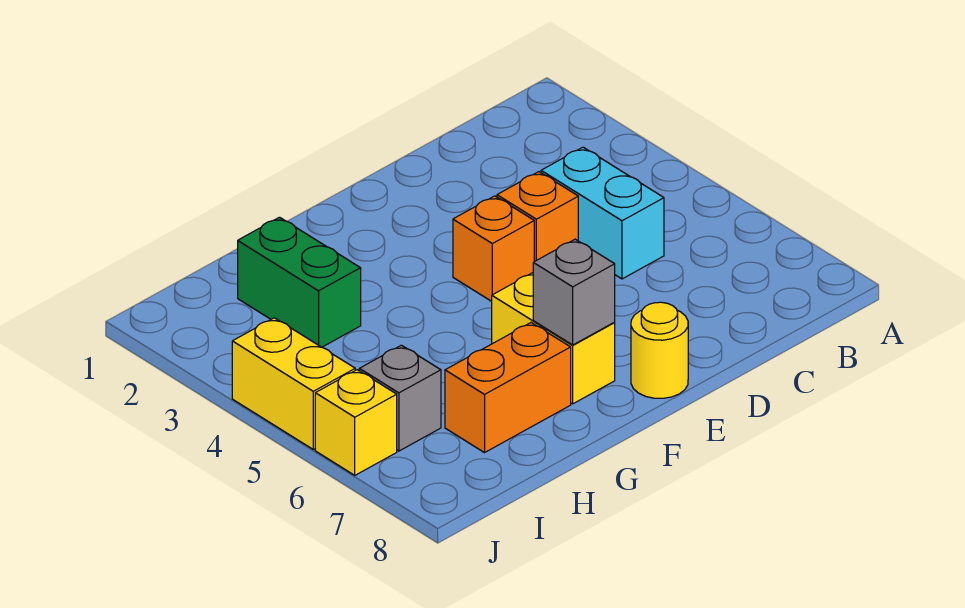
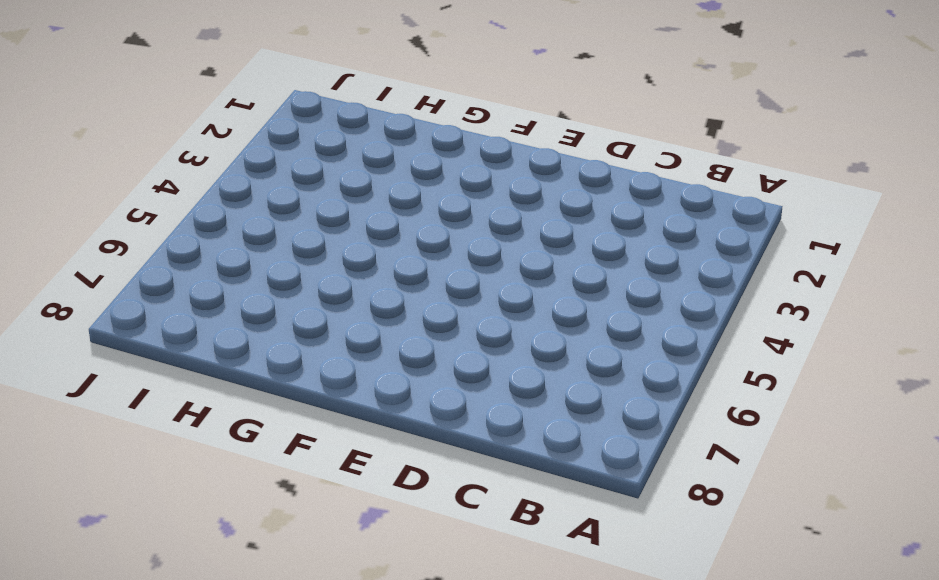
none -> cyan brick C4:C5 level 1
none -> orange brick D4 level 1

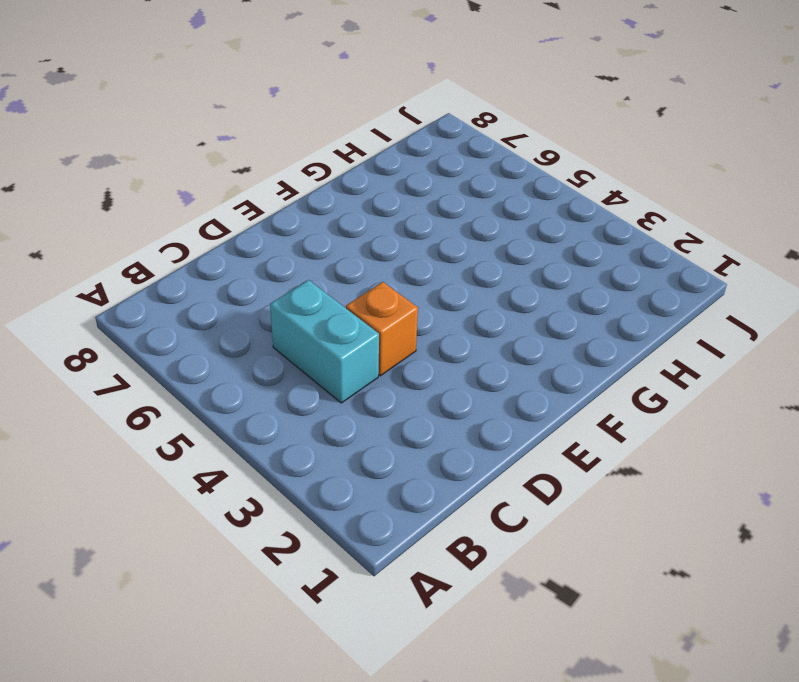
none -> orange brick E4 level 1
none -> yellow round brick E8 level 1

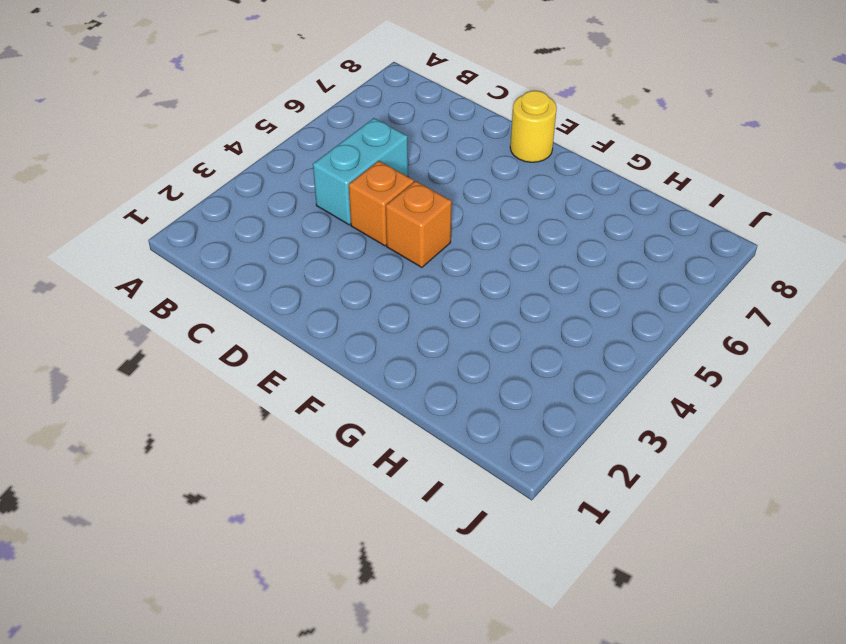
none -> yellow brick F6:F7 level 1
none -> orange brick G7:H7 level 1

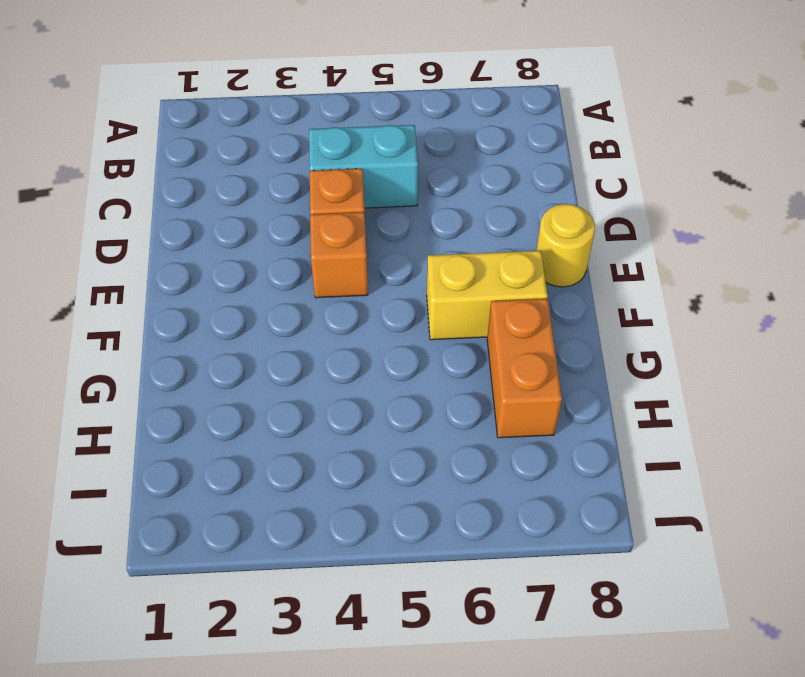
none -> green brick H2:H3 level 1
none -> grey brick I6 level 1

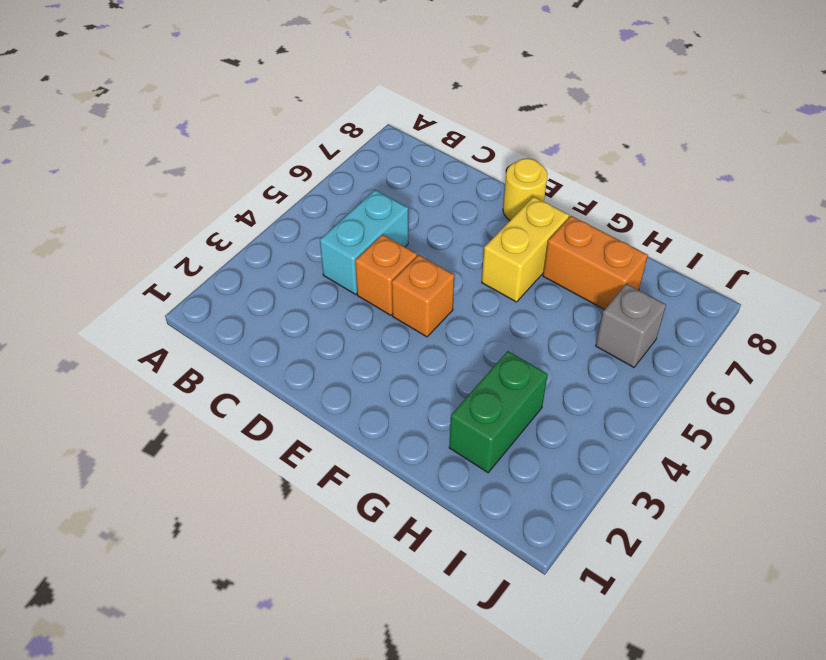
none -> yellow brick J4:J5 level 1
none -> yellow brick J6 level 1

